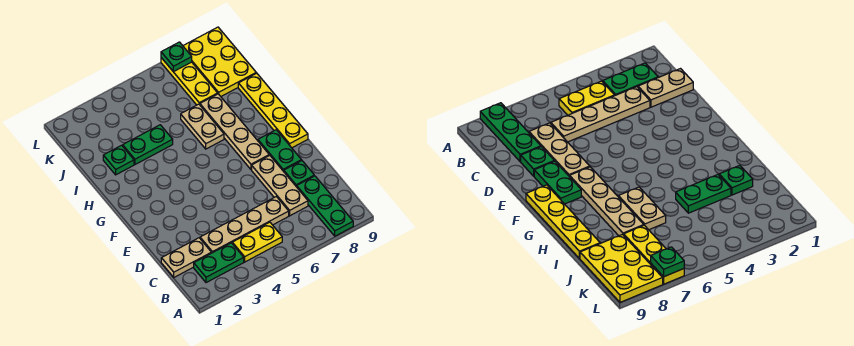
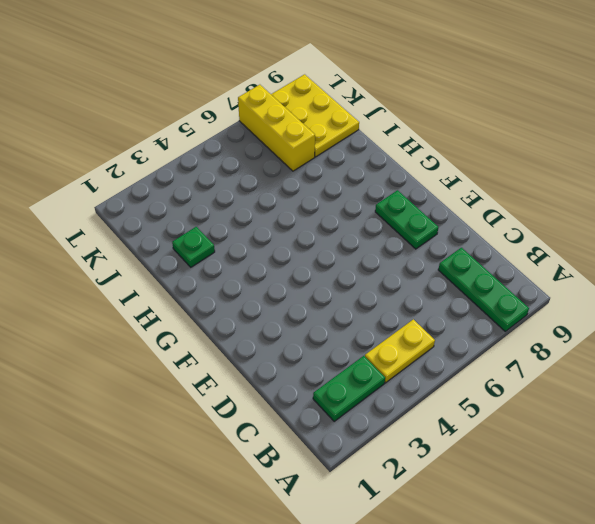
yellow brick J7:L7 level 1 -> yellow plate J7:L7 level 1
none -> tan plate C1:C2 level 1
none -> tan plate C3:C6 level 1
none -> tan plate C7:E7 level 1

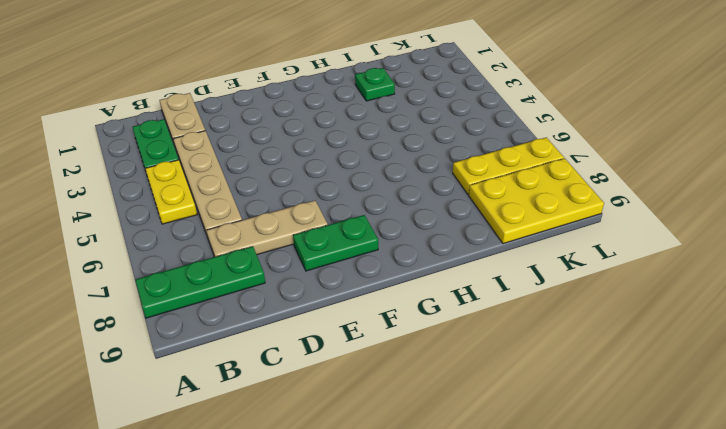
none -> green plate D8 level 1
none -> tan plate F7:I7 level 1
none -> yellow plate F9:I9 level 1

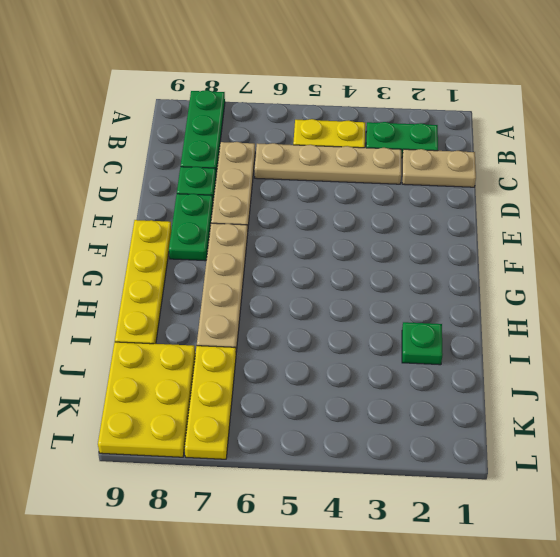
none -> tan plate H6:I6 level 1
none -> green plate I3:I4 level 1
none -> green plate L7 level 2

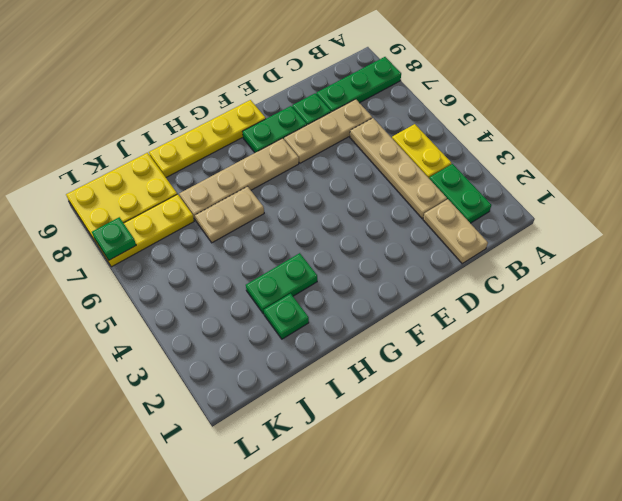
green plate H3:I3 level 1 -> green plate I3:I4 level 1

